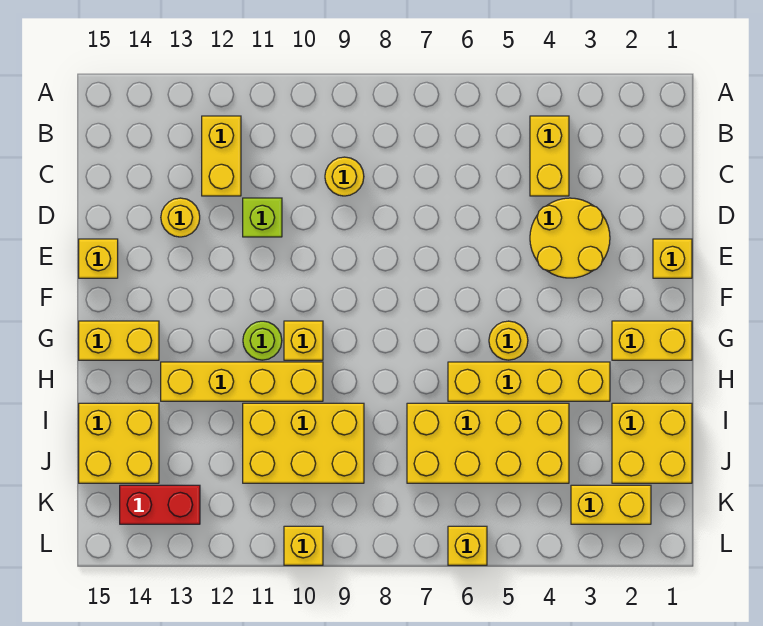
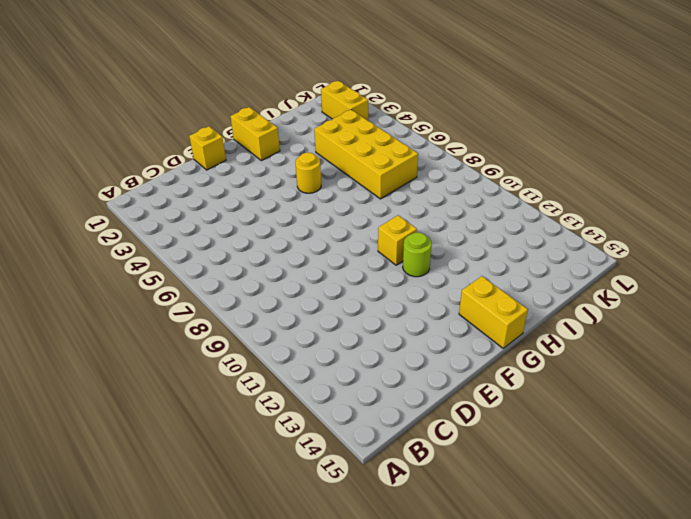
none -> yellow brick B4:C4 level 1
none -> yellow brick B12:C12 level 1
none -> yellow round brick C9 level 1

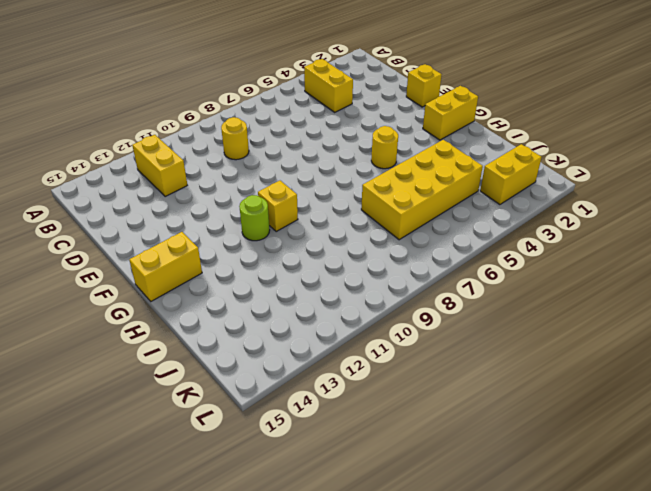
none -> yellow round brick D3:E4 level 1
none -> lime brick D11 level 1
none -> yellow round brick D13 level 1

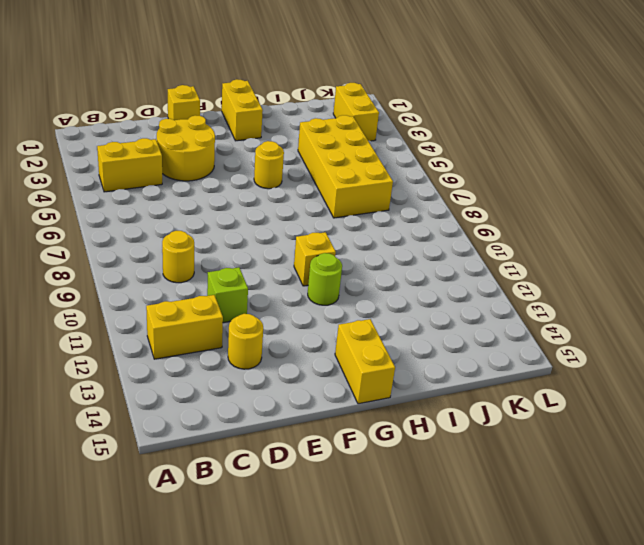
none -> yellow brick E15 level 1
none -> yellow brick H3:H6 level 1
none -> yellow brick H10:H13 level 1

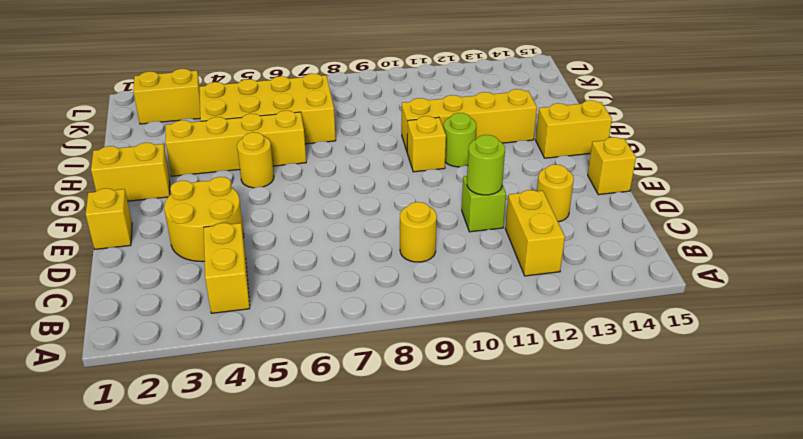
lime round brick D11 level 2 -> none
none -> yellow brick I1:J2 level 1
none -> yellow brick I9:J11 level 1
none -> yellow brick I14:J15 level 1

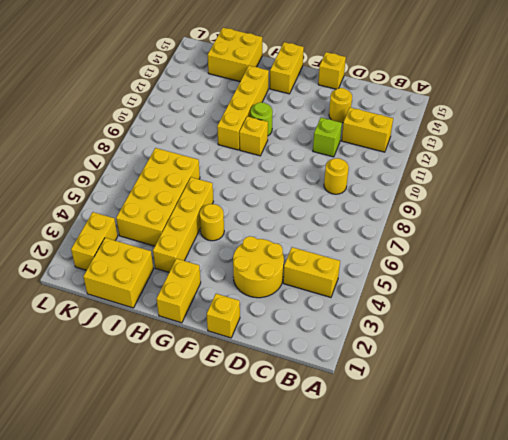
none -> yellow brick I9:J11 level 1
none -> red brick K13:K14 level 1
none -> yellow brick L6 level 1

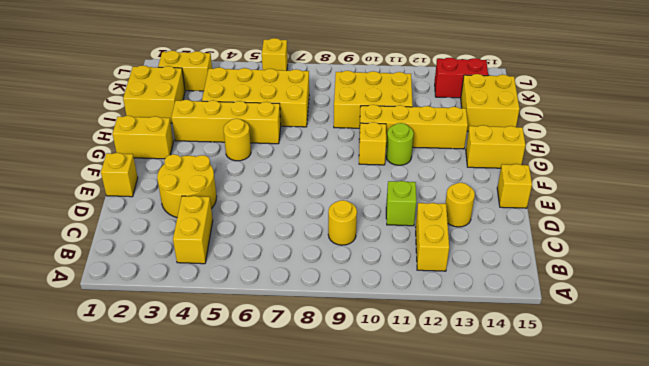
none -> yellow brick L10 level 1

